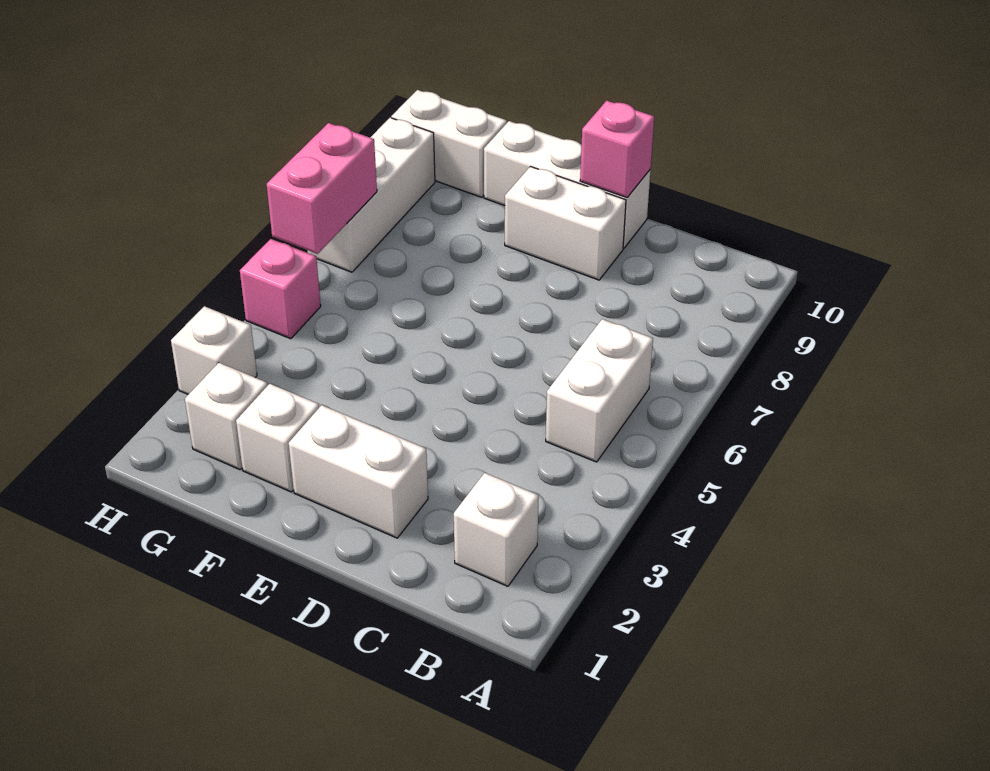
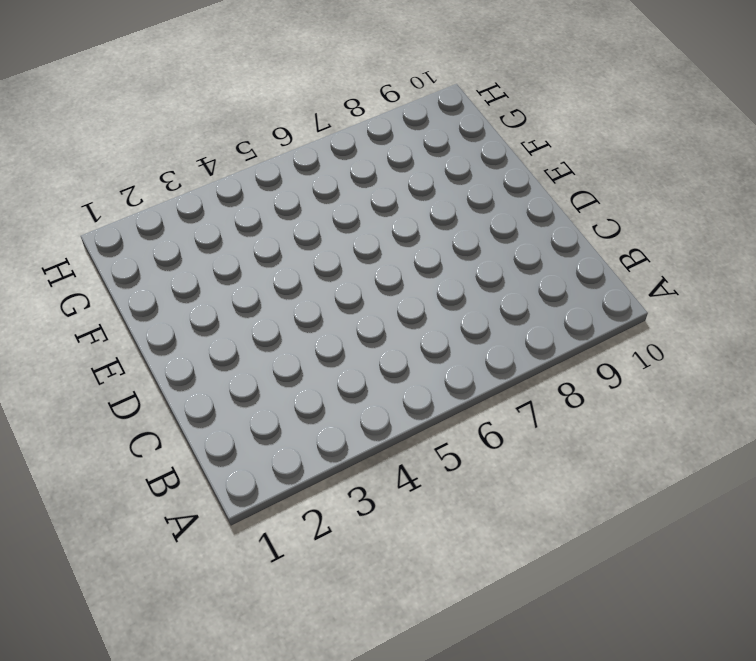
none -> white brick B2 level 1
none -> white brick B5:B6 level 1
none -> white brick D2:E2 level 1

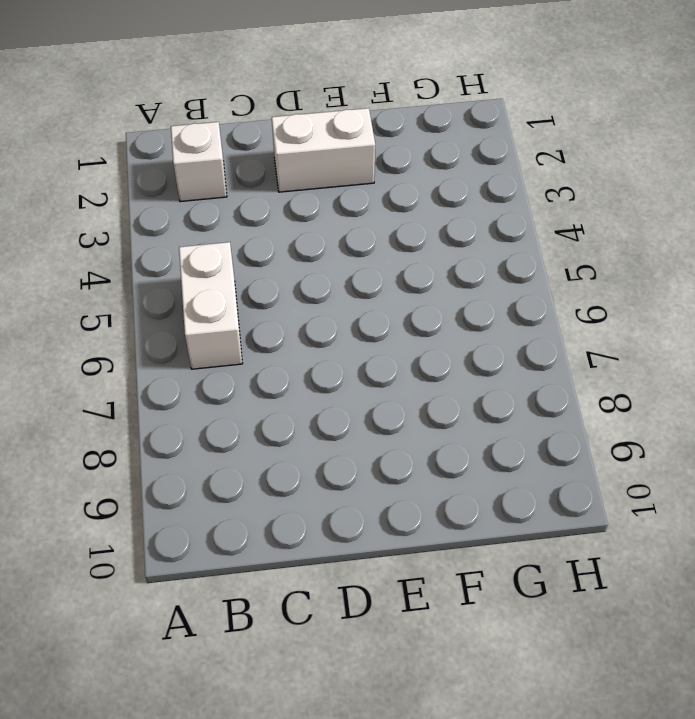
none -> white brick D9:E9 level 1
none -> white brick D10:F10 level 1
none -> white brick F2 level 1

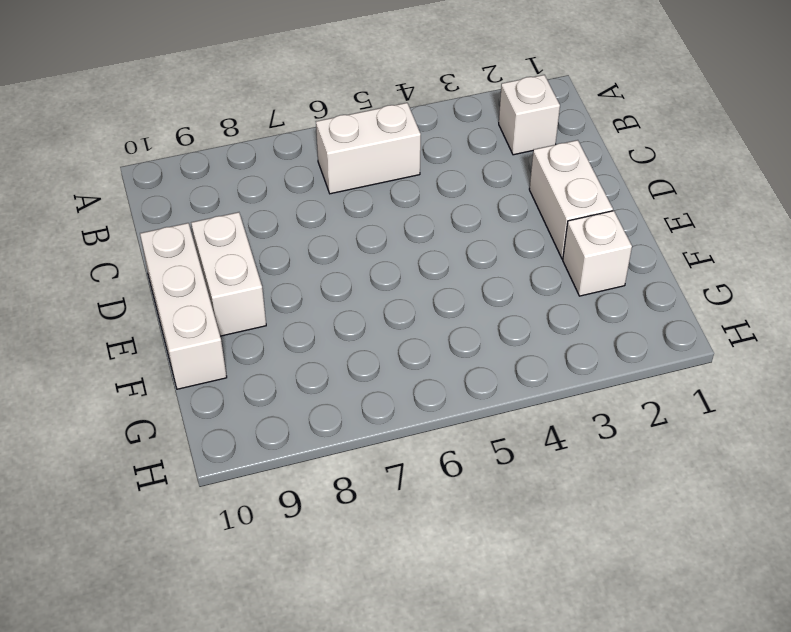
none -> white brick G2 level 1
none -> white brick G10:H10 level 1
none -> white brick H3 level 1

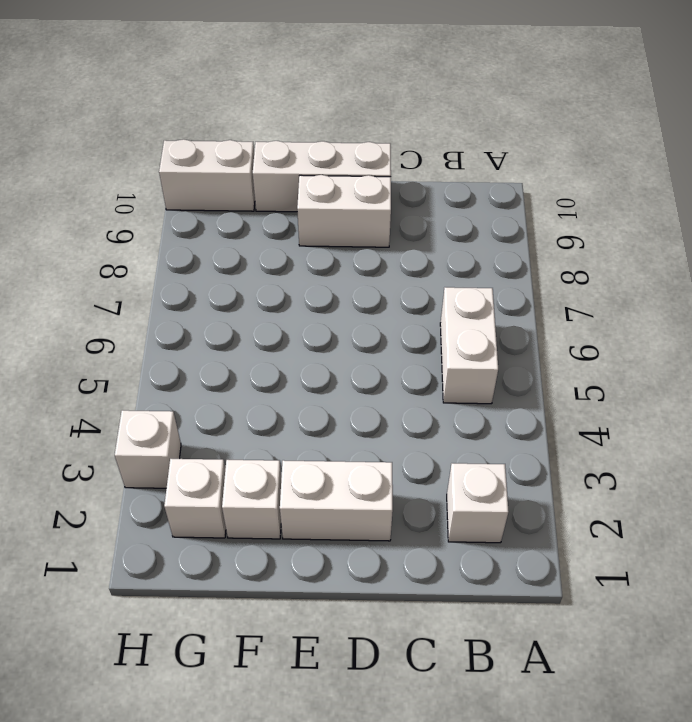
none -> pink brick H5 level 1
none -> white brick H7:H9 level 1
none -> pink brick D10 level 2

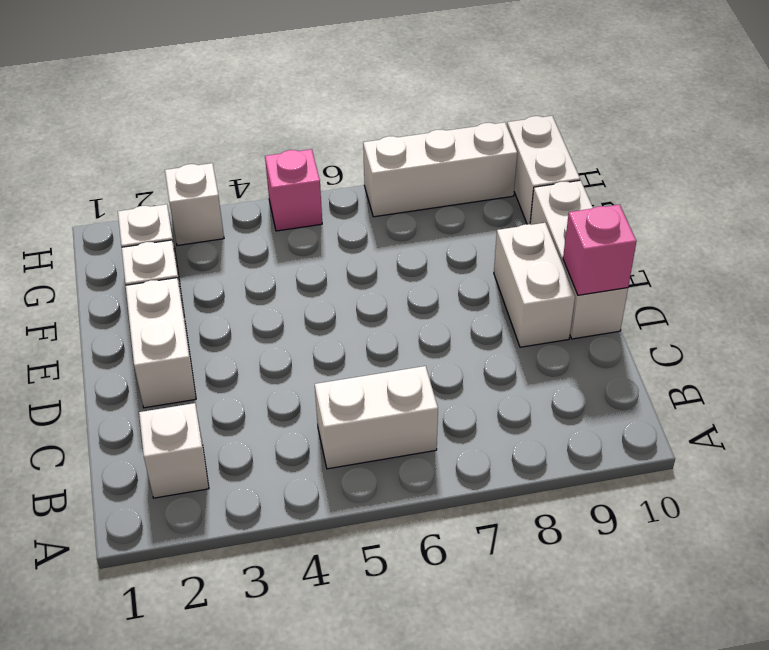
none -> pink brick H6:H7 level 2

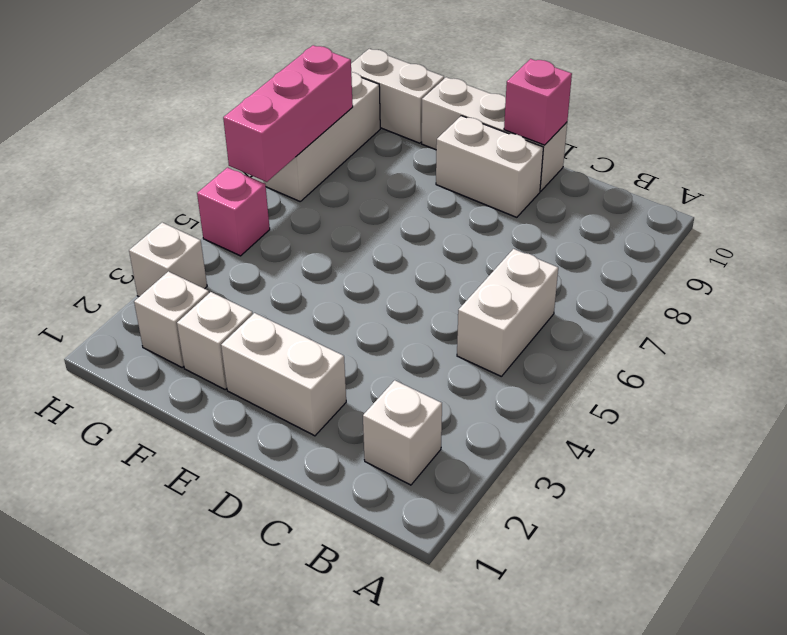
pink brick H6:H8 level 2 -> pink brick H6:H7 level 2

